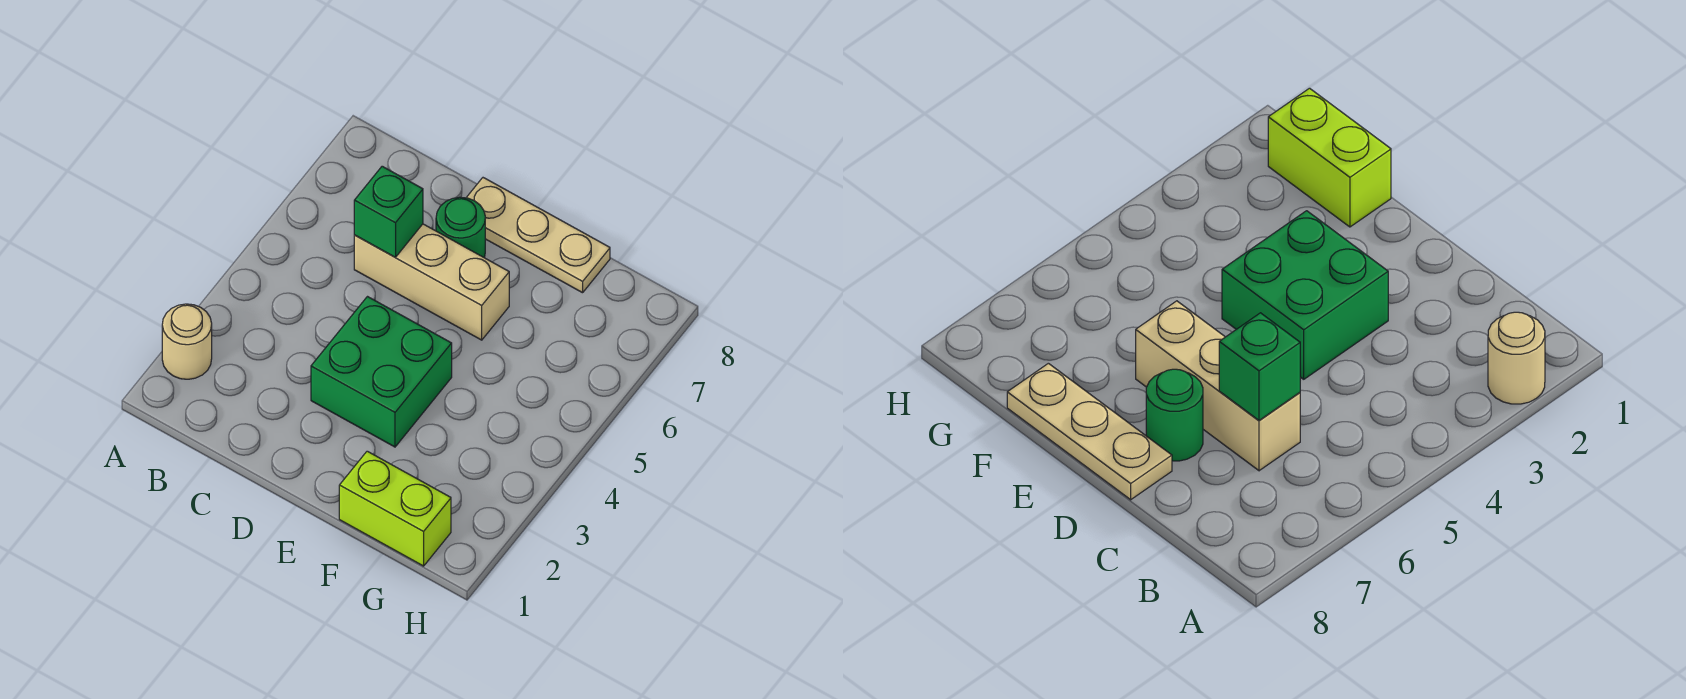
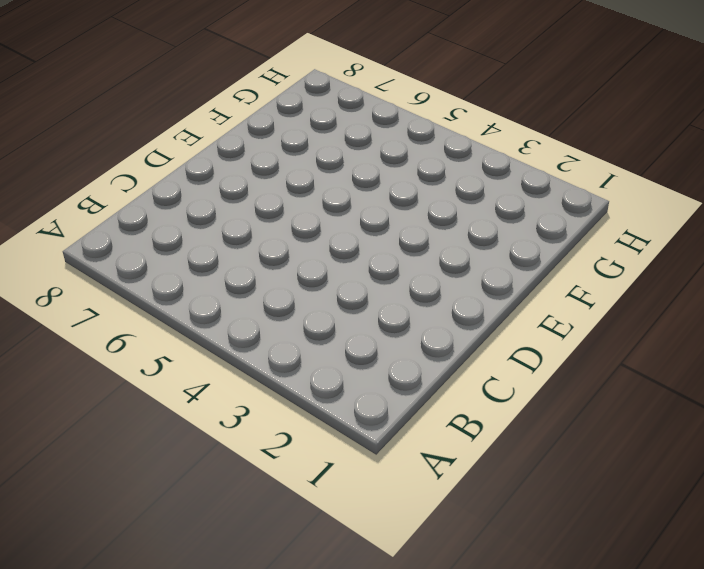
none -> tan round brick A2 level 1
none -> tan brick C6:E6 level 1

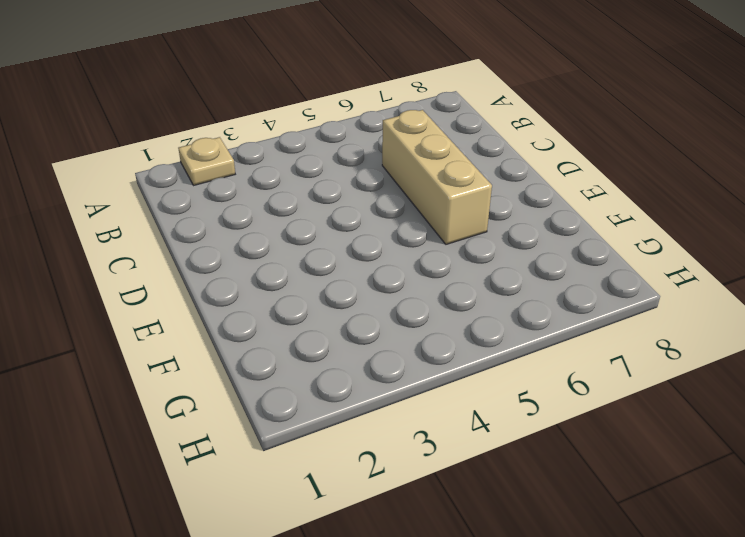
tan plate A2 level 1 -> tan round brick A2 level 1
none -> green brick D3:E4 level 1
none -> green round brick D7 level 1

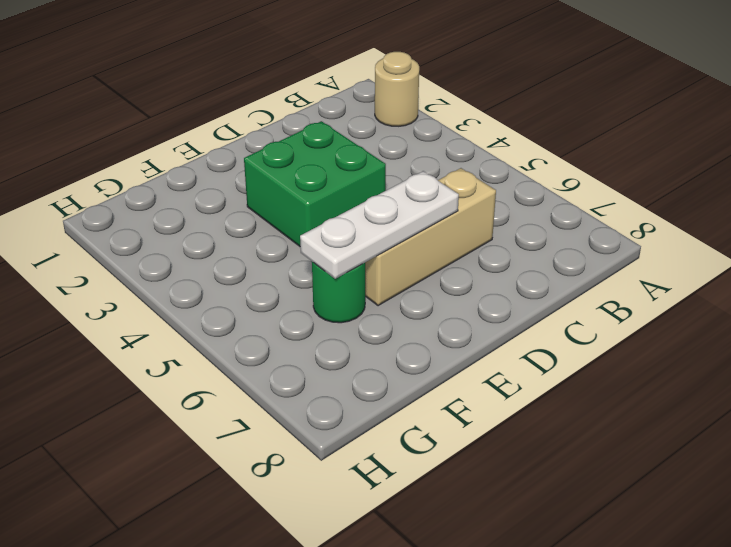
white plate D6:F6 level 2 -> none
green round brick F6 level 1 -> green round brick D7 level 1
none -> tan plate D8:F8 level 1
none -> lime brick F1:G1 level 1

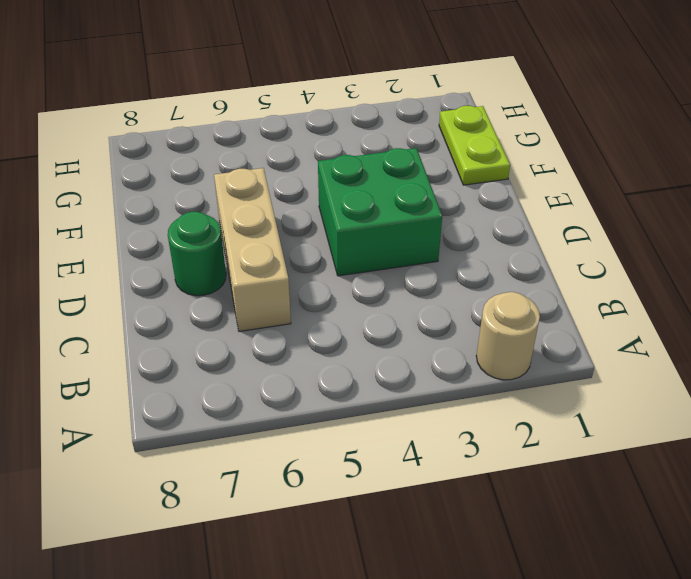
lime plate F1:G1 level 1 -> lime brick F1:G1 level 1
none -> tan plate D8:F8 level 1
none -> green brick C6 level 2

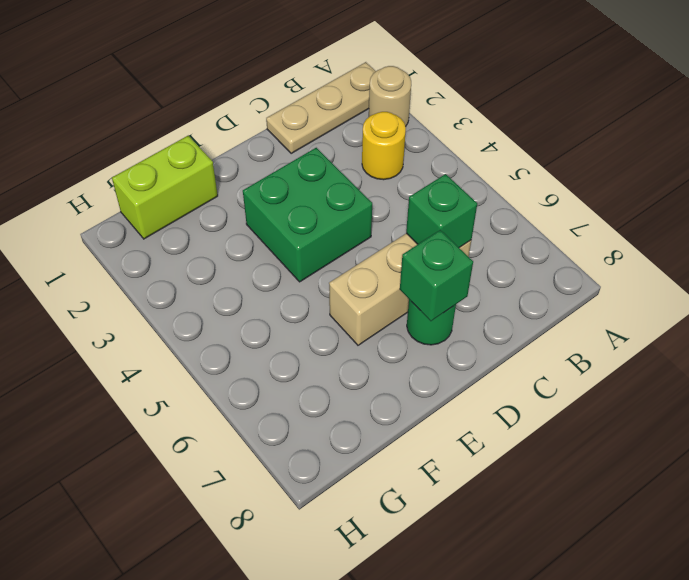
tan plate A1:C1 level 1 -> tan plate D8:F8 level 1
yellow round brick B3 level 1 -> none
green brick D7 level 2 -> none

